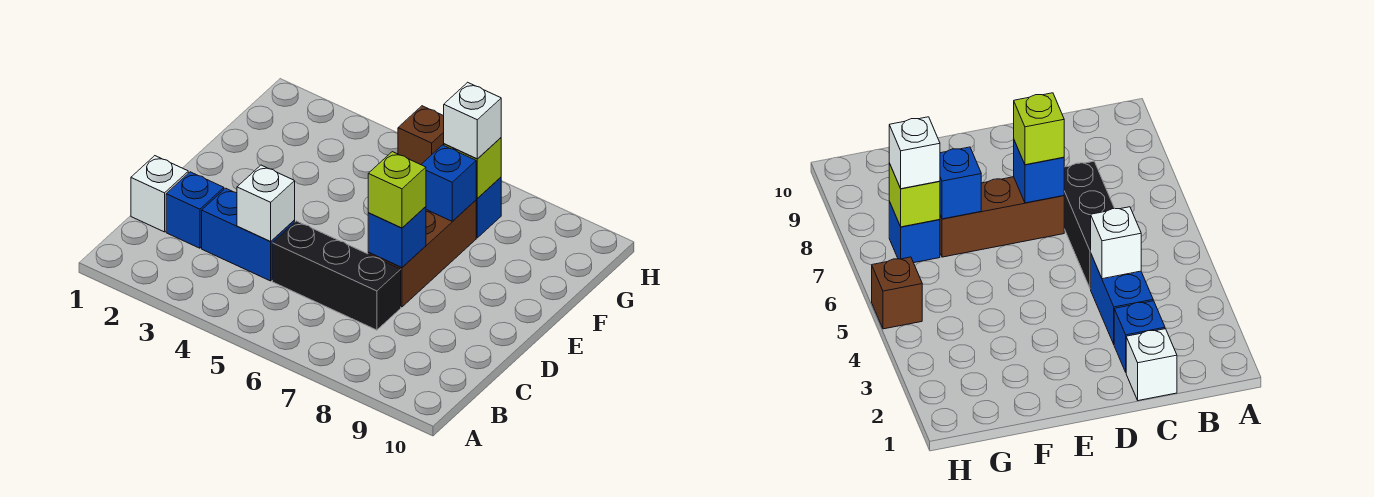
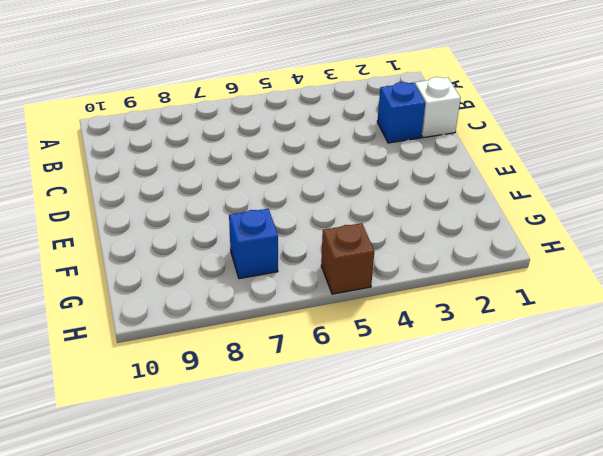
none -> blue brick C3:C4 level 1
none -> black brick C5:C7 level 1
none -> brown brick D7:F7 level 1

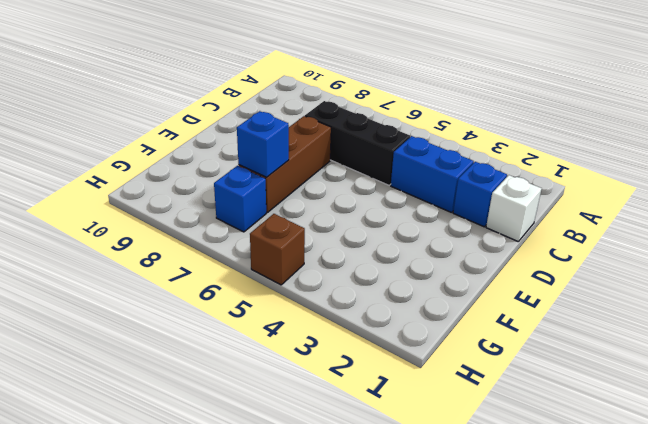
none -> white brick C4 level 2
none -> blue brick D7 level 2
none -> lime brick G7 level 2

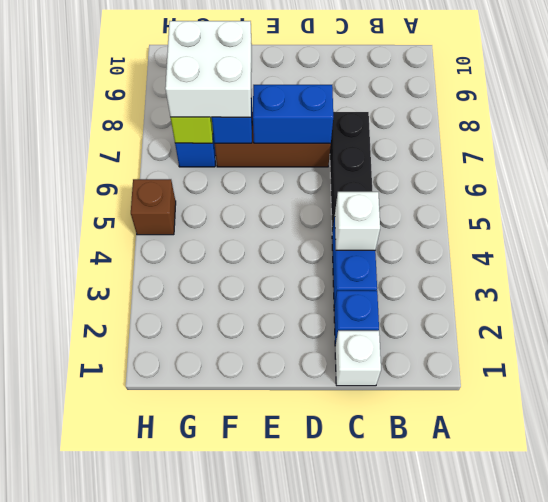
blue brick D7:E7 level 2 -> blue brick D7 level 2
white brick F7:G8 level 3 -> white brick G7 level 3
none -> lime brick D7 level 3

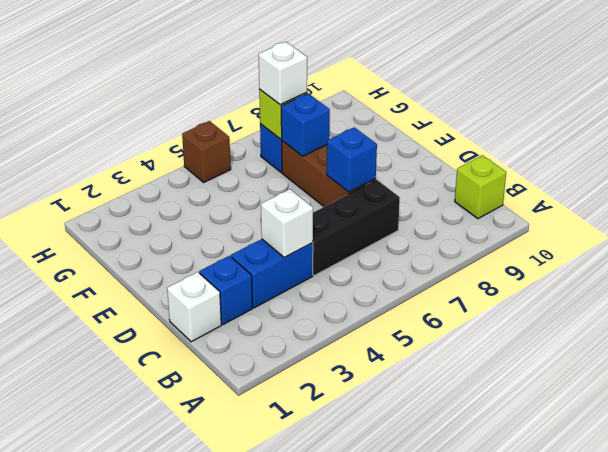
lime brick B10 level 1 -> lime brick D7 level 3

